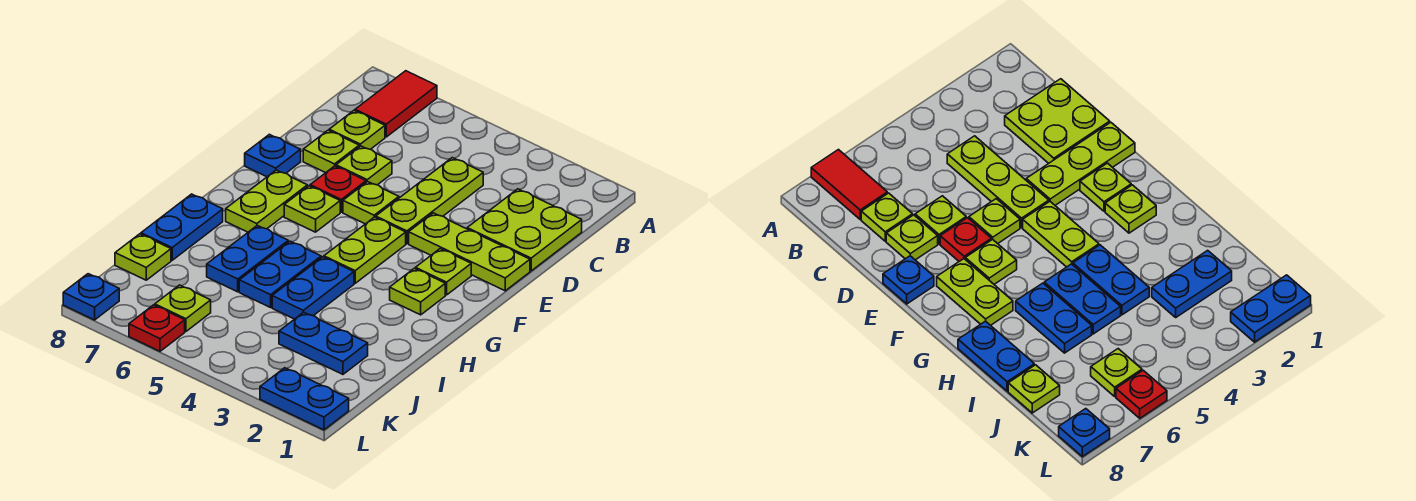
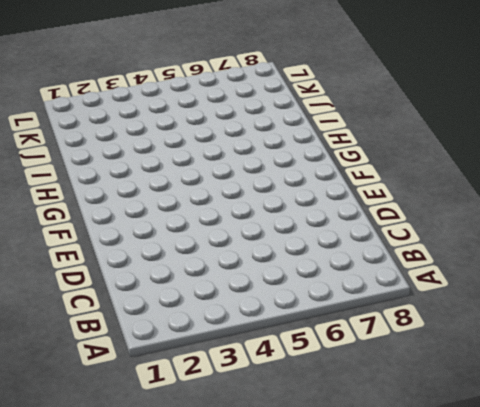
none -> red tile A7:B7 level 1
none -> lime plate C1:D2 level 1
none -> lime plate C4:E4 level 1

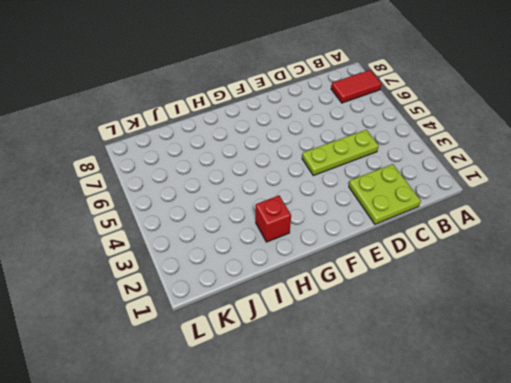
red brick H2 level 1 -> none
none -> lime plate C7 level 1
none -> lime plate D6 level 1
none -> lime plate D7 level 1

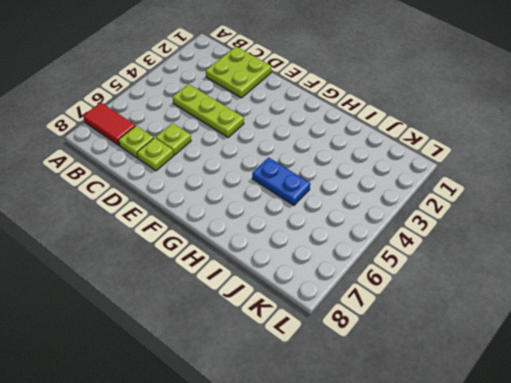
none -> lime plate E1:E3 level 1
none -> lime plate E5 level 1
none -> red plate E6 level 1

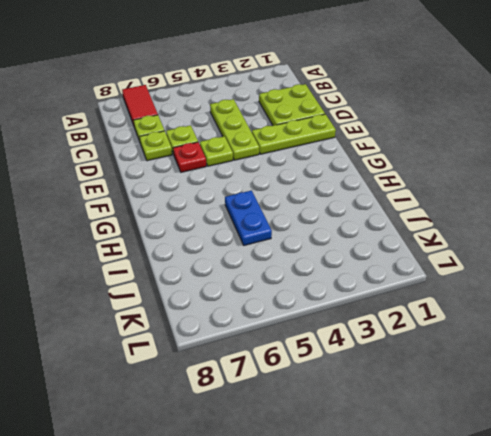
none -> blue plate E8 level 1
none -> lime plate F2 level 1
none -> lime plate F4:G4 level 1

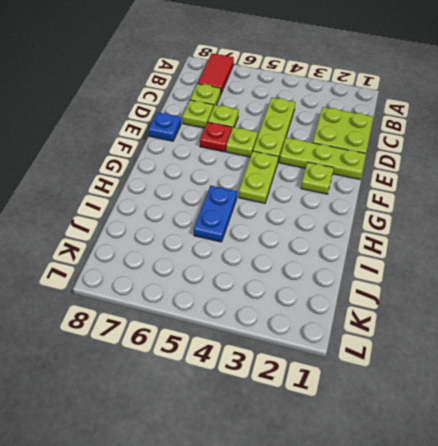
none -> lime plate F6 level 1
none -> lime plate F7:G7 level 1
none -> lime plate G2 level 1

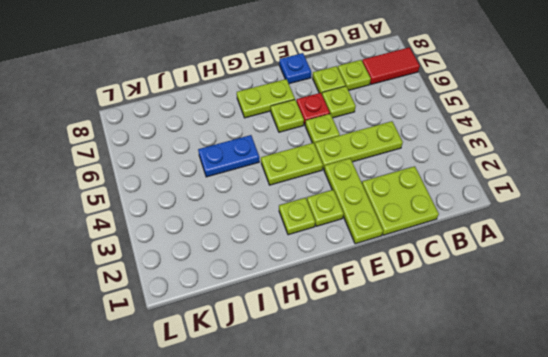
none -> blue plate H4:I4 level 1
none -> blue plate H6:I6 level 1
none -> blue plate H8:I8 level 1

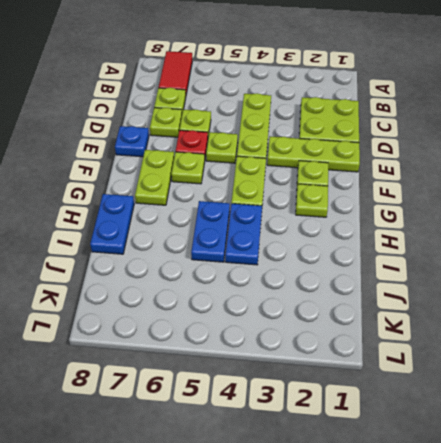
none -> blue plate H6:I6 level 1
none -> blue plate J2:J3 level 1
none -> lime plate J8 level 1

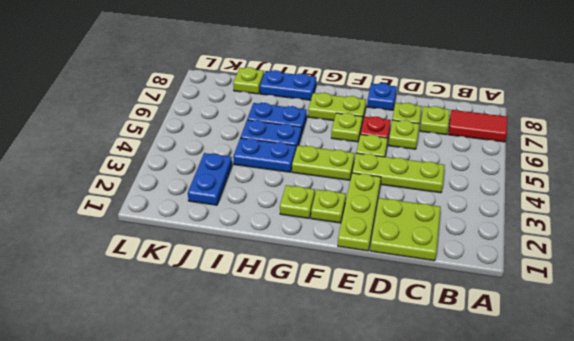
none -> lime plate K6 level 1
none -> blue plate L1:L2 level 1
none -> red plate L6 level 1

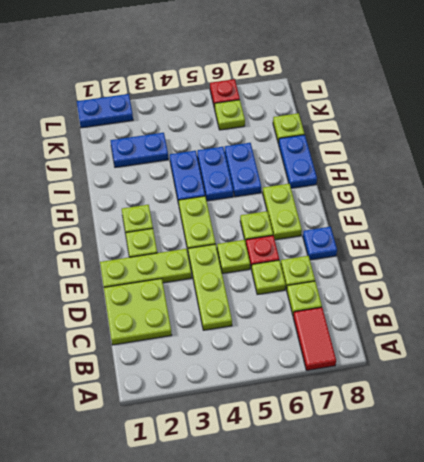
none -> blue plate L8 level 1

